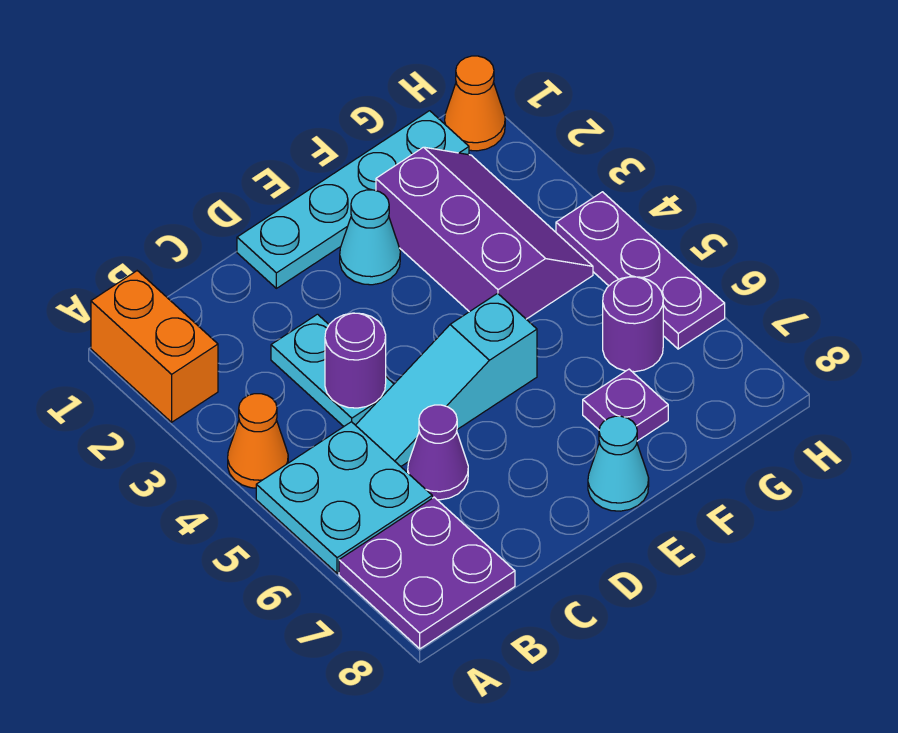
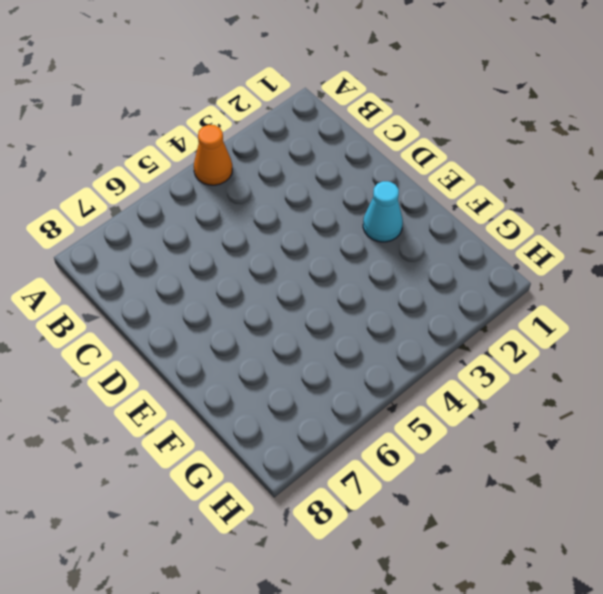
none -> orange brick A1:A2 level 1
none -> cyan plate A5:B6 level 1
none -> purple plate A7:B8 level 1

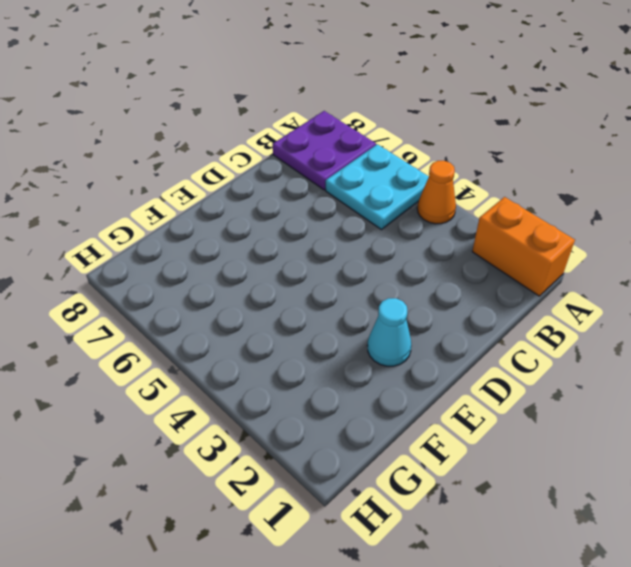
none -> cyan plate C3:C4 level 1
none -> cyan slope C5:E5 level 1 top E
none -> purple cone C6 level 1

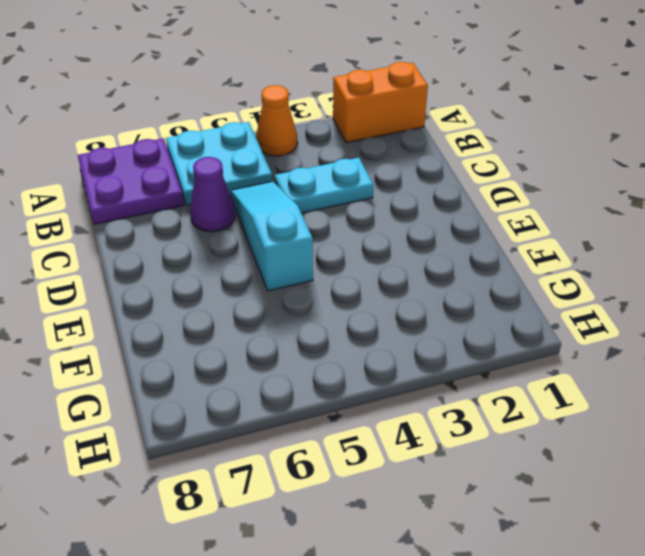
none -> cyan plate D1:G1 level 1
none -> cyan cone E2 level 1
none -> cyan cone E8 level 1

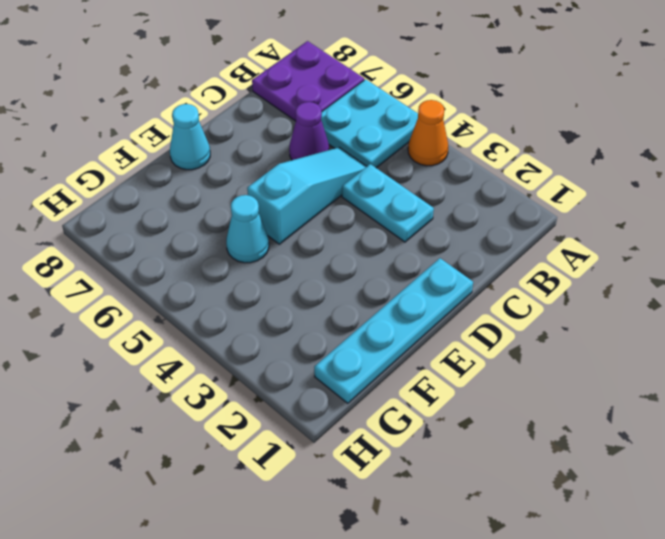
cyan cone F5 level 1 -> cyan cone E2 level 1
none -> orange brick A1:A2 level 1
none -> purple slope F2:G4 level 1 top F
none -> purple plate F7 level 1

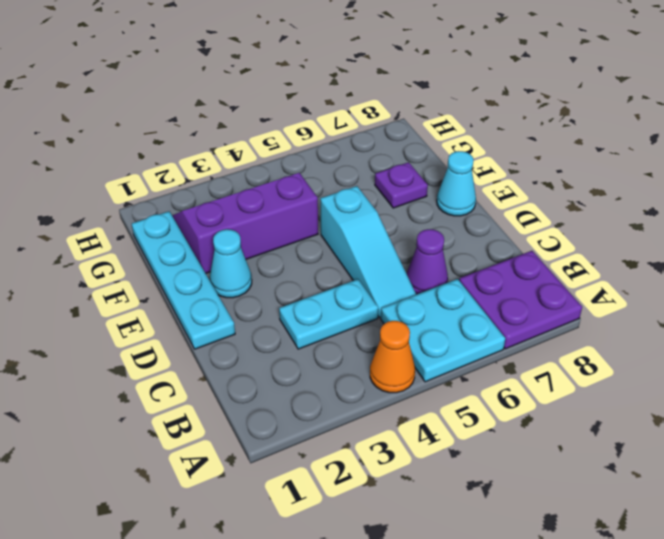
none -> orange brick A1:A2 level 1
none -> purple round brick G6 level 1
none -> orange cone H1 level 1

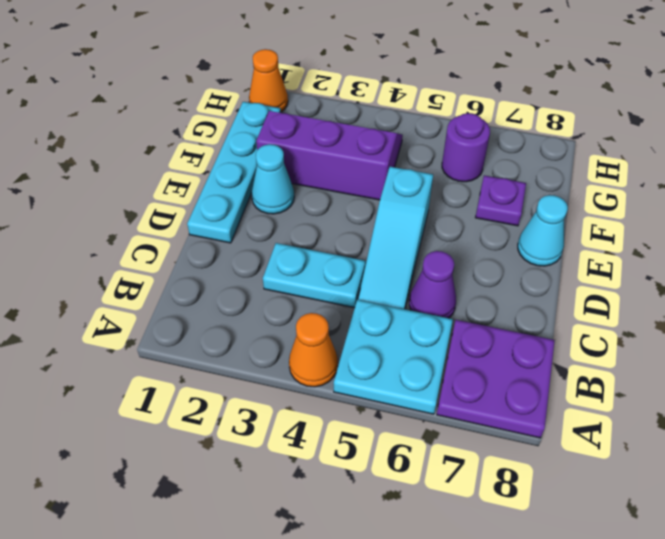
none -> orange brick A1:A2 level 1
none -> purple plate H4:H6 level 1
none -> purple round brick C4 level 2

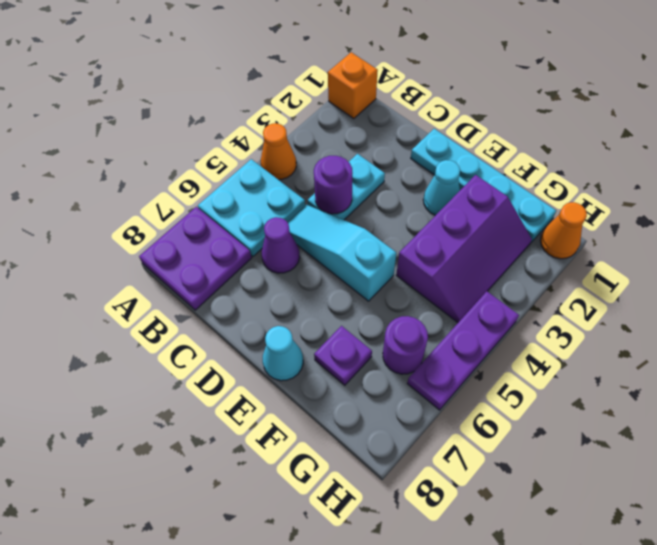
orange brick A1 level 1 -> orange brick A1:A2 level 1

